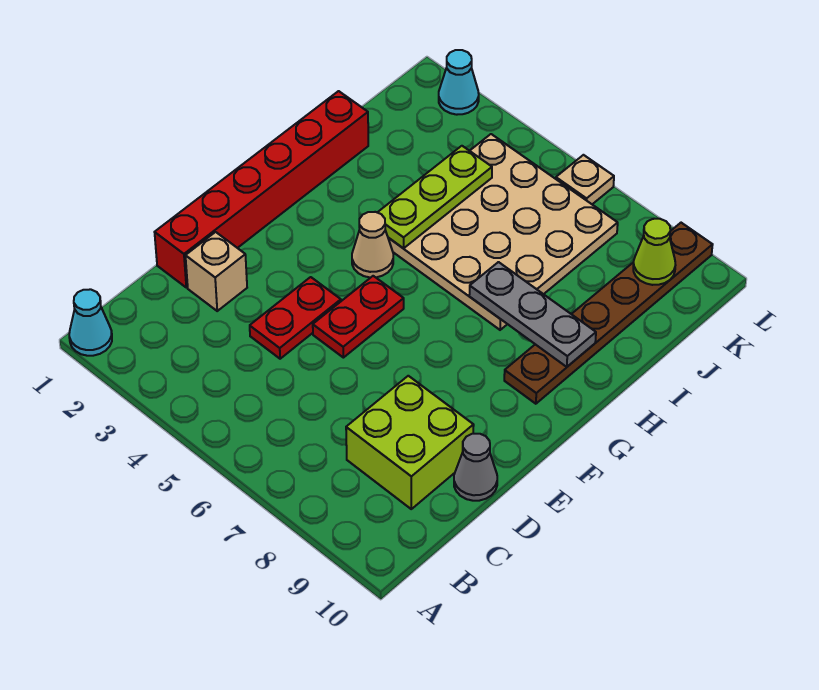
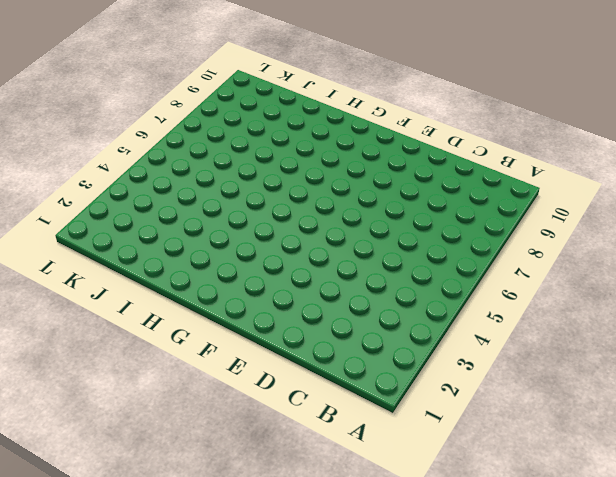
none -> cyan cone A1 level 1
none -> lime brick C8:D9 level 1
none -> red brick D1:I1 level 1

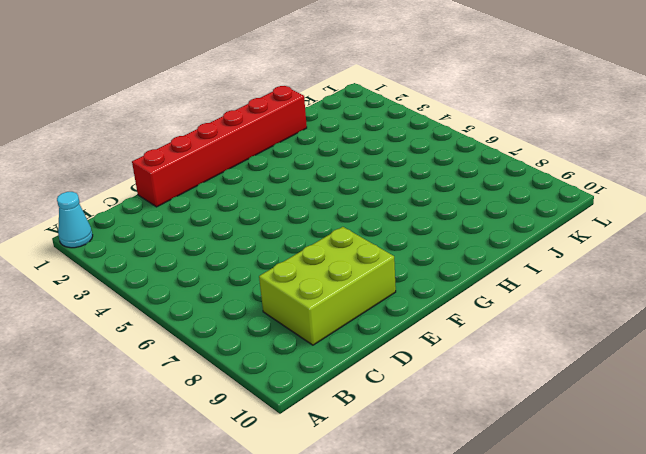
lime brick C8:E9 level 1 -> lime brick C8:D9 level 1
none -> tan brick D2 level 1
none -> red plate D4:E4 level 1
none -> grey cone D10 level 1

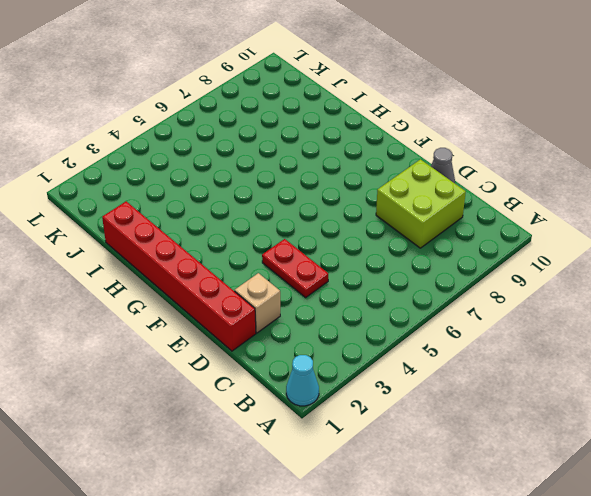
none -> red plate E5:F5 level 1
none -> tan cone G4 level 1
none -> brown plate G9:L9 level 1

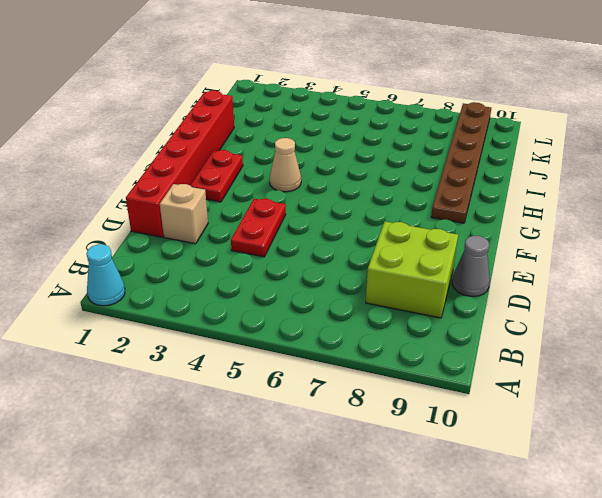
red plate F2:G2 level 1 -> red plate E5:F5 level 1
none -> tan plate H4:K7 level 1
none -> cyan cone L2 level 1
none -> tan plate L6 level 1

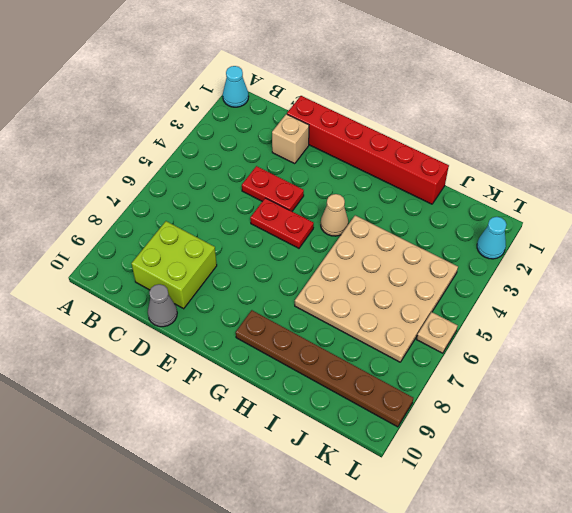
none -> lime plate H4:J4 level 2
none -> grey plate H7:H9 level 2
none -> lime cone K9 level 2

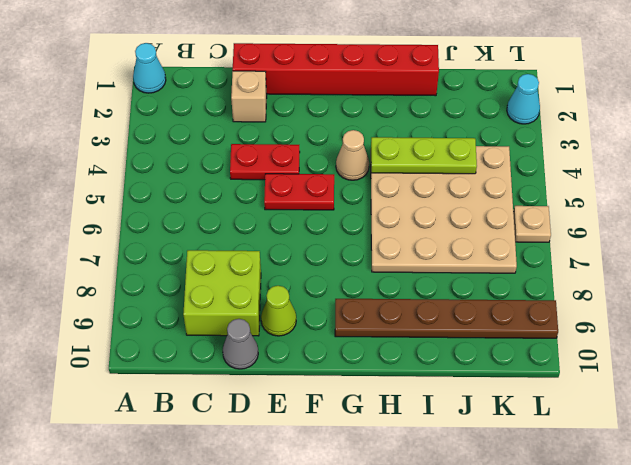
lime cone E9 level 1 -> lime cone K9 level 2
none -> grey plate H7:H9 level 2

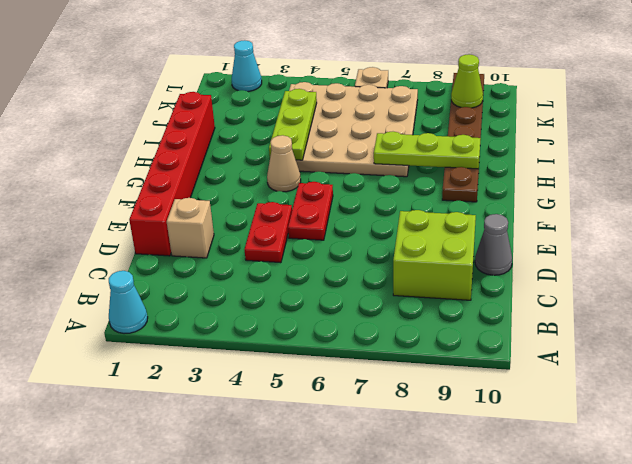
lime plate H7:H9 level 2 -> grey plate H7:H9 level 2

